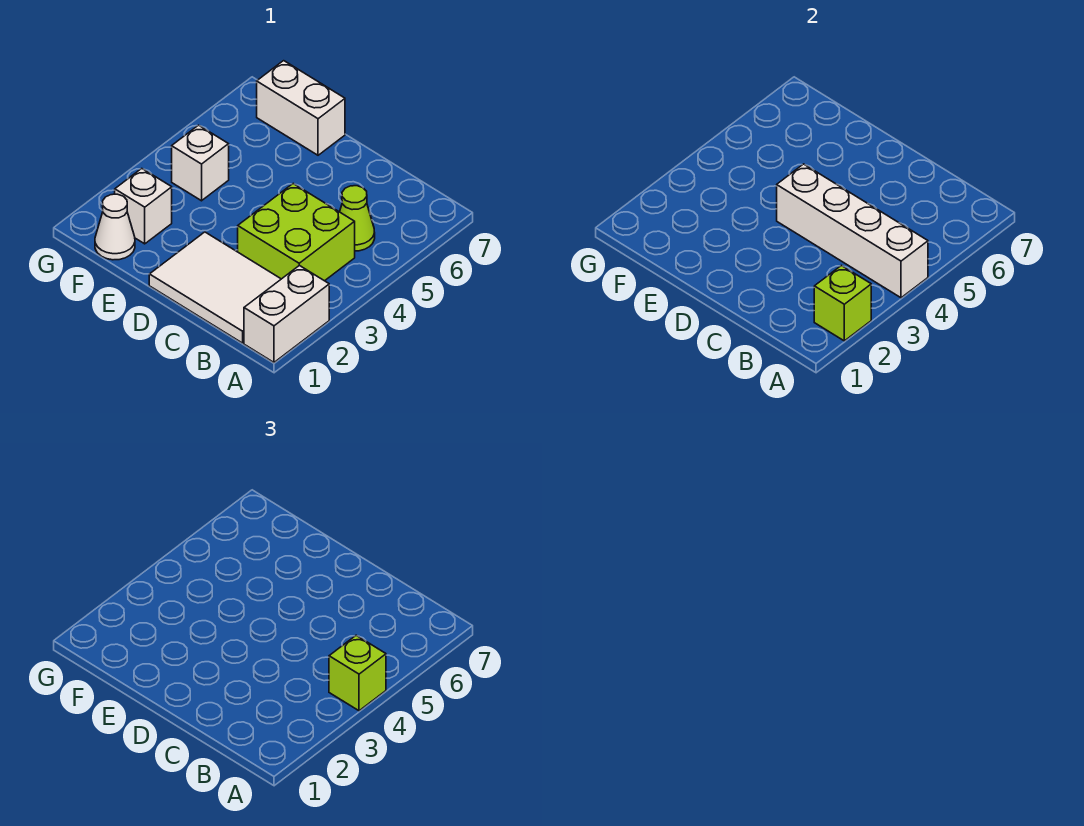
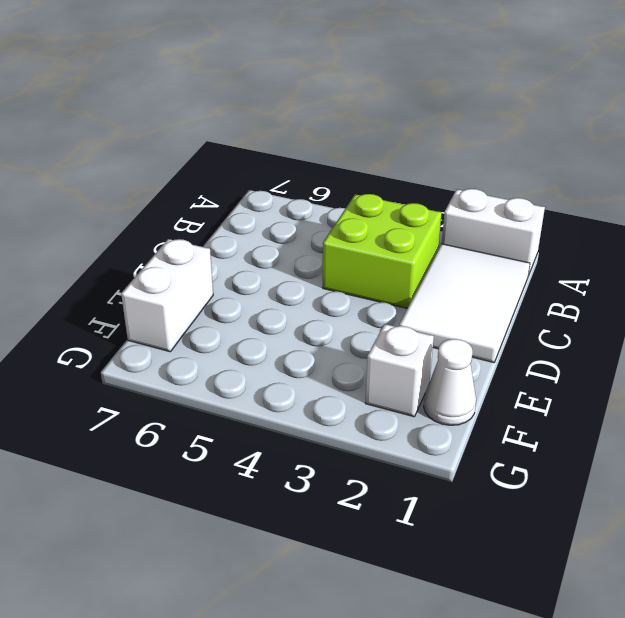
none -> lime cone B5 level 1
none -> white brick F4 level 1

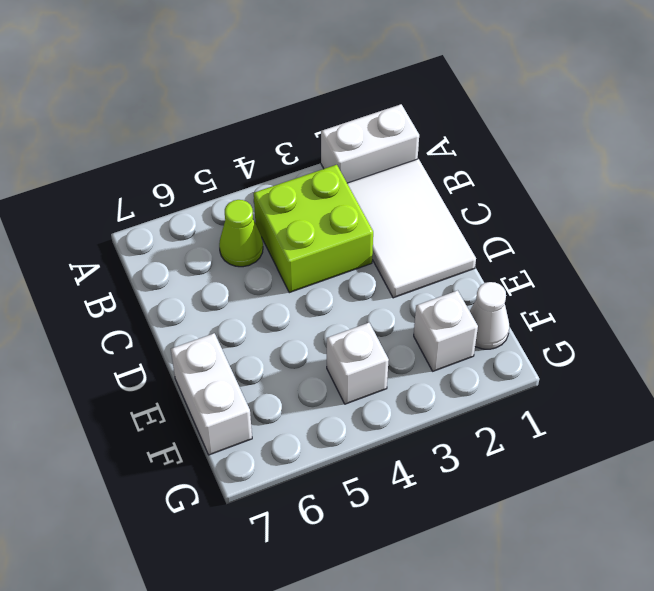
none -> lime brick A2 level 2
none -> white brick A4:D4 level 2

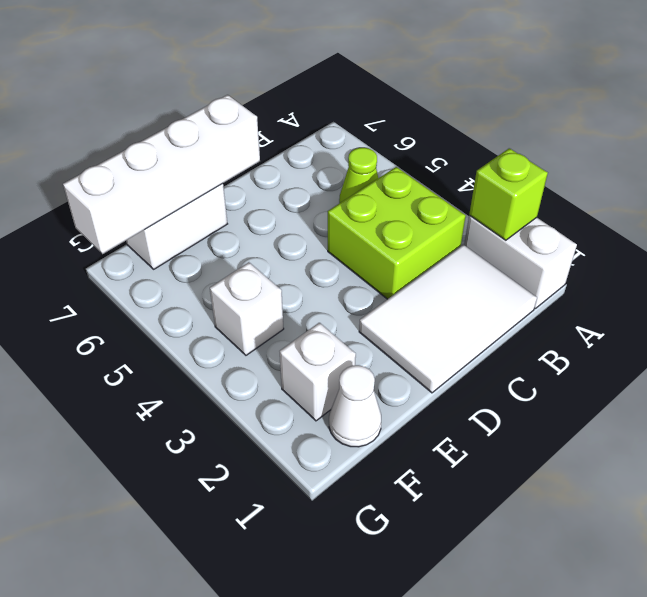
white brick D7:G7 level 2 -> white brick A4:D4 level 2
none -> lime brick A4 level 3

